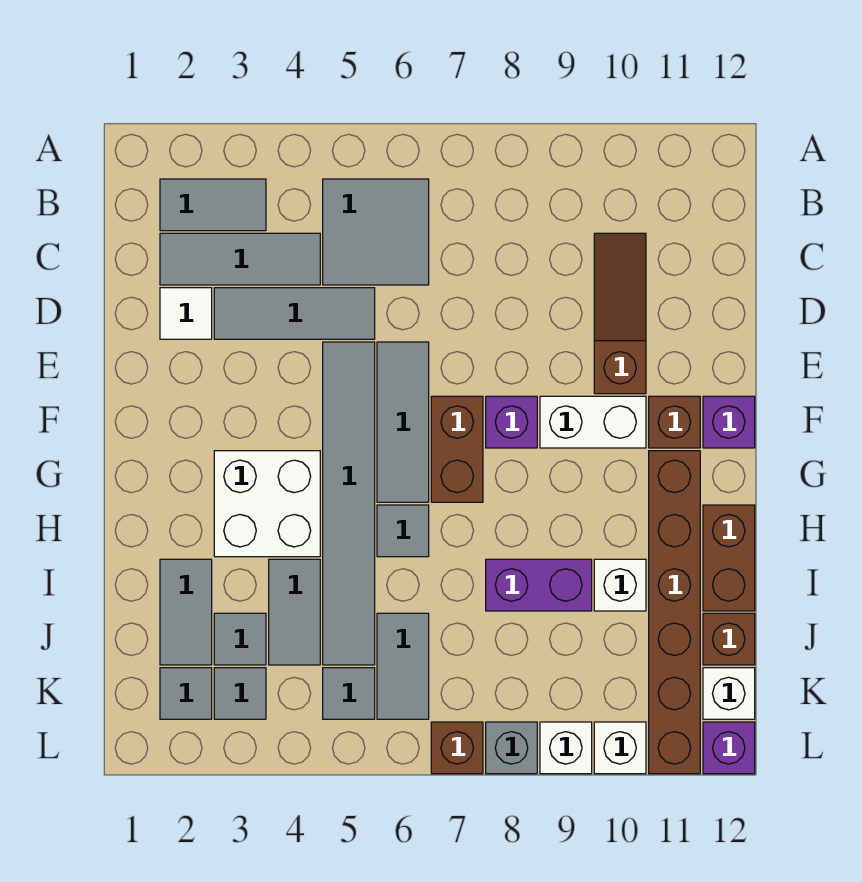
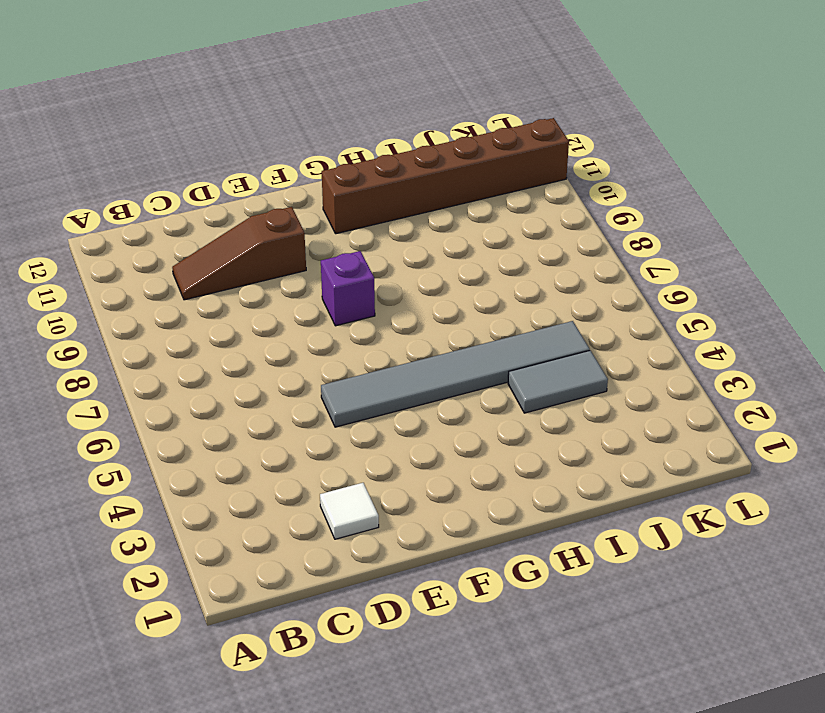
none -> grey tile B2:B3 level 1
none -> grey tile B5:C6 level 1
none -> grey tile C2:C4 level 1
none -> grey tile D3:D5 level 1

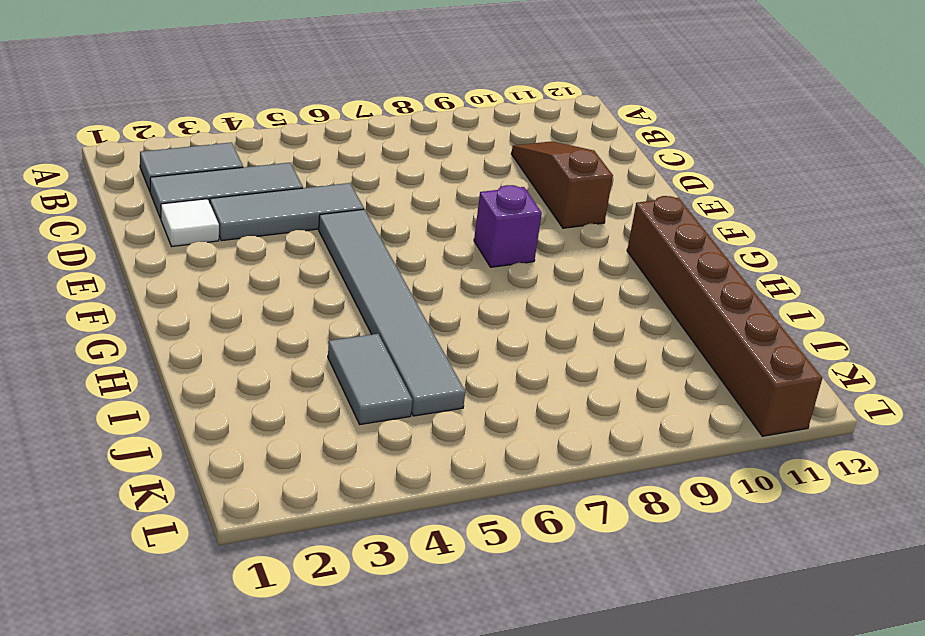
none -> grey tile B5:C6 level 1
none -> grey tile E6:G6 level 1
none -> brown brick F7:G7 level 1
none -> white brick F9:F10 level 1

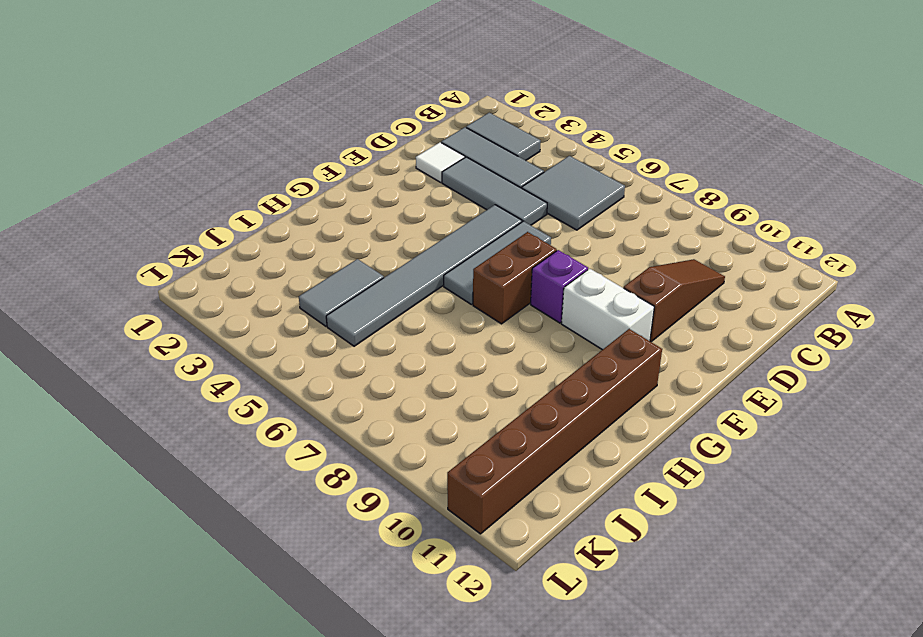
none -> brown brick F11 level 1
none -> purple brick F12 level 1
none -> white brick G3:H4 level 1
none -> grey tile H6 level 1

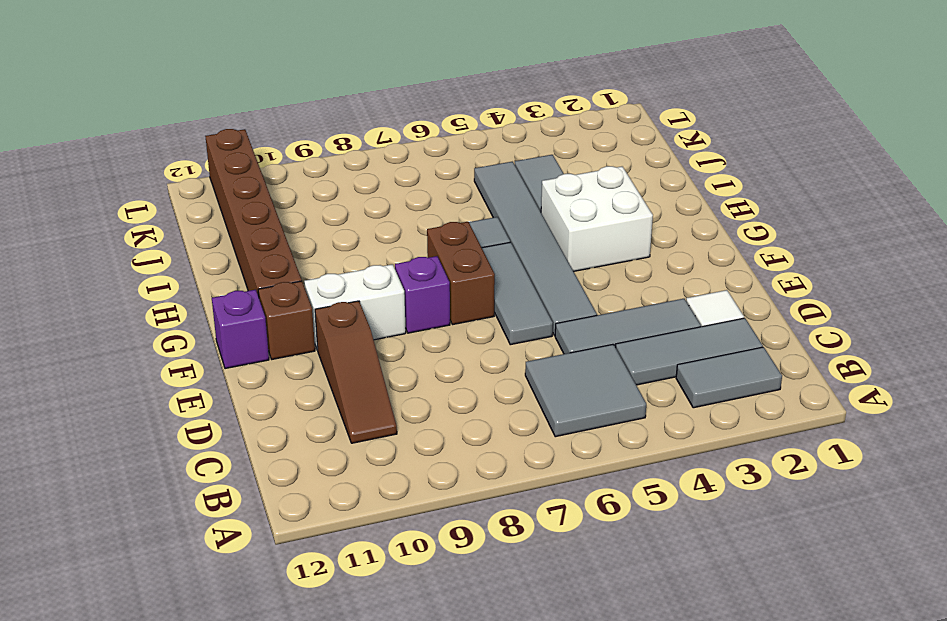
none -> brown brick H12:I12 level 1
none -> grey tile I2:J2 level 1
none -> purple brick I8:I9 level 1
none -> white brick I10 level 1

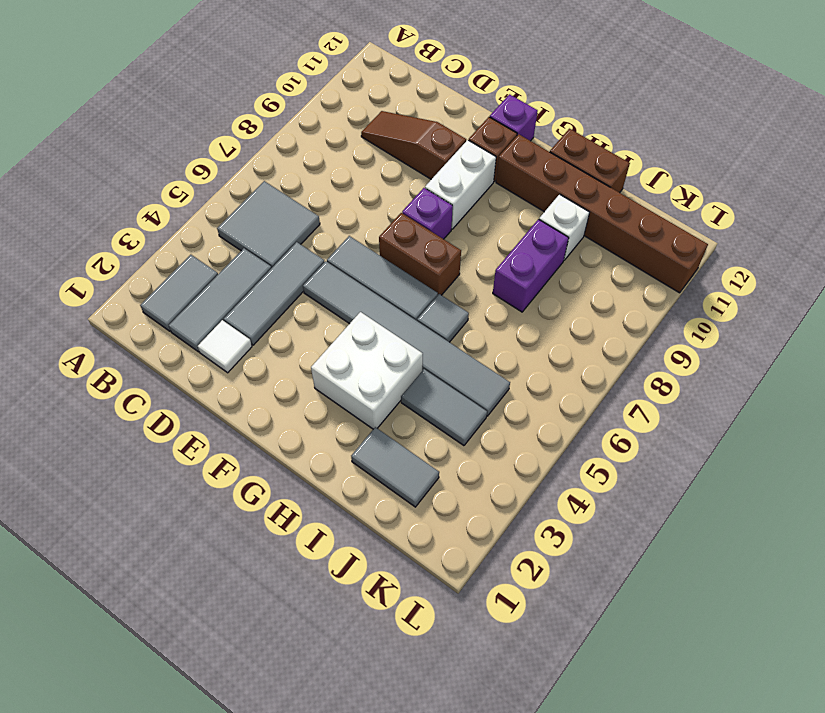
none -> grey tile J3 level 1
none -> grey tile J6:K6 level 1
none -> brown brick J12 level 1
none -> grey tile K2 level 1

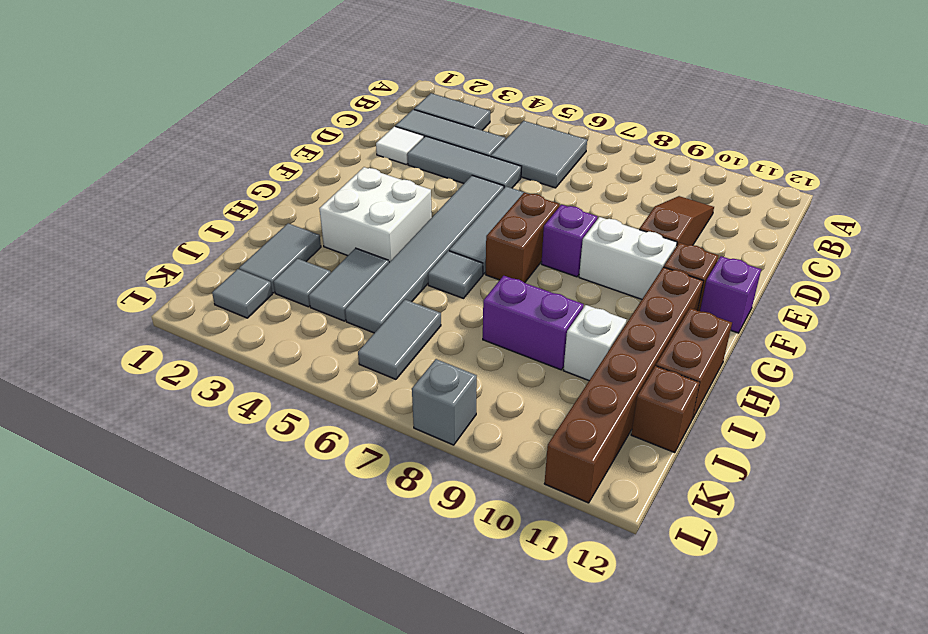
none -> grey tile K3 level 1
none -> grey tile K5 level 1
none -> white brick K12 level 1
none -> brown brick L7 level 1

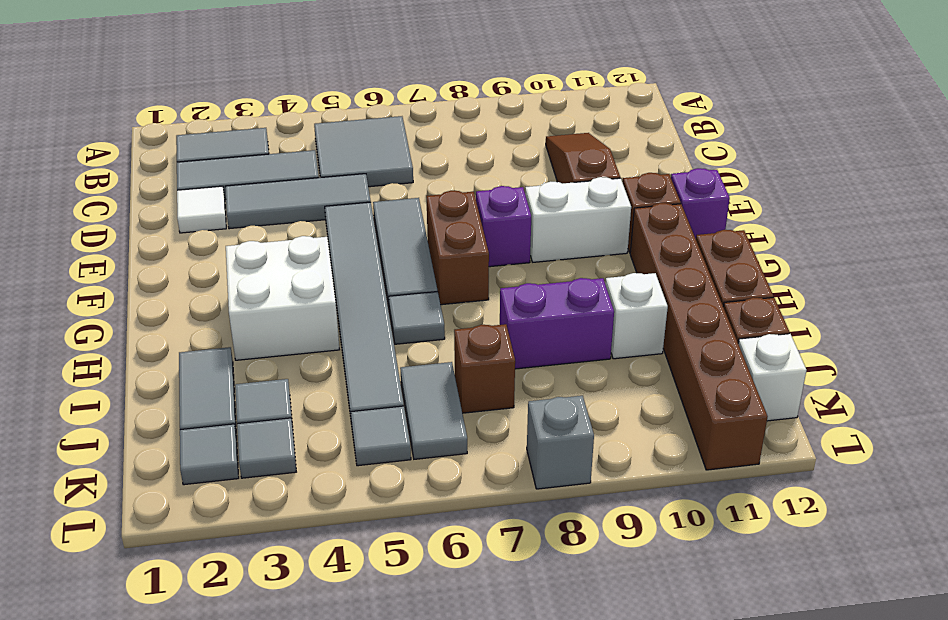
brown brick J7 level 1 -> brown brick L7 level 1
none -> grey tile I4:J4 level 1
none -> white brick L9 level 1
none -> white brick L10 level 1
none -> purple brick L12 level 1

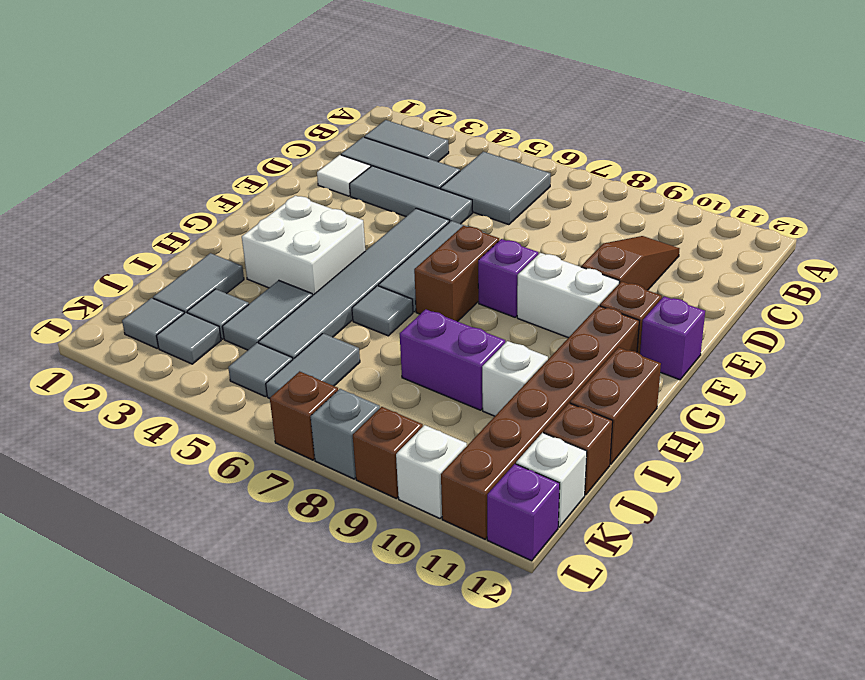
brown brick L9 level 1 -> white brick L9 level 1

